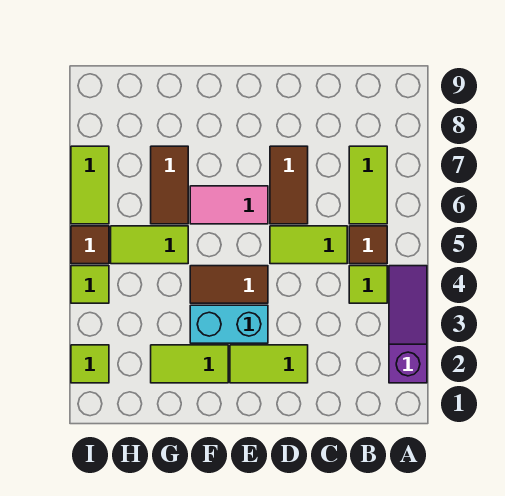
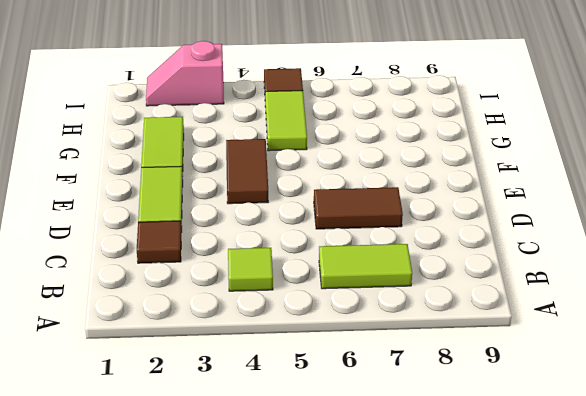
brown tile C2 level 1 -> brown tile B5 level 1
pink slope I2:I3 level 1 top 3 -> lime tile I2 level 1
none -> purple slope A2:A4 level 1 top 2
none -> lime tile C5:D5 level 1
none -> cyan brick E3:F3 level 1

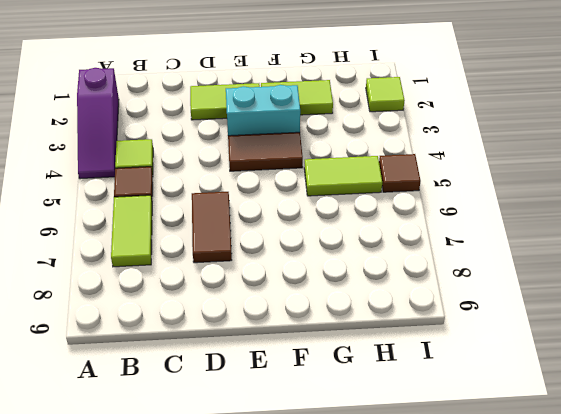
none -> lime tile C5:D5 level 1
none -> pink tile E6:F6 level 1
none -> brown tile G6:G7 level 1

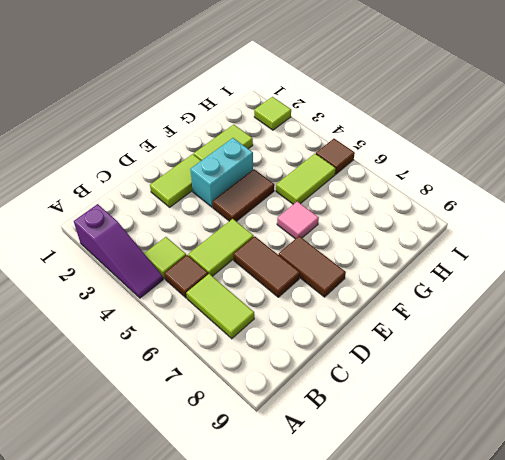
brown tile E7:E8 level 1 -> brown tile G6:G7 level 1
pink tile F6 level 1 -> pink tile E6:F6 level 1
none -> lime tile I4 level 1
none -> lime tile I6:I7 level 1

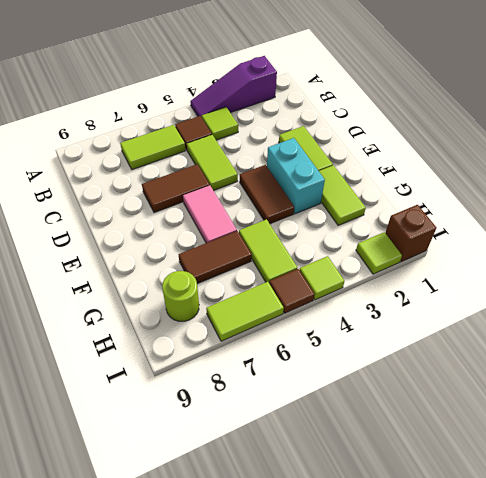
lime round brick H8 level 1 -> none
brown brick I1 level 1 -> none

